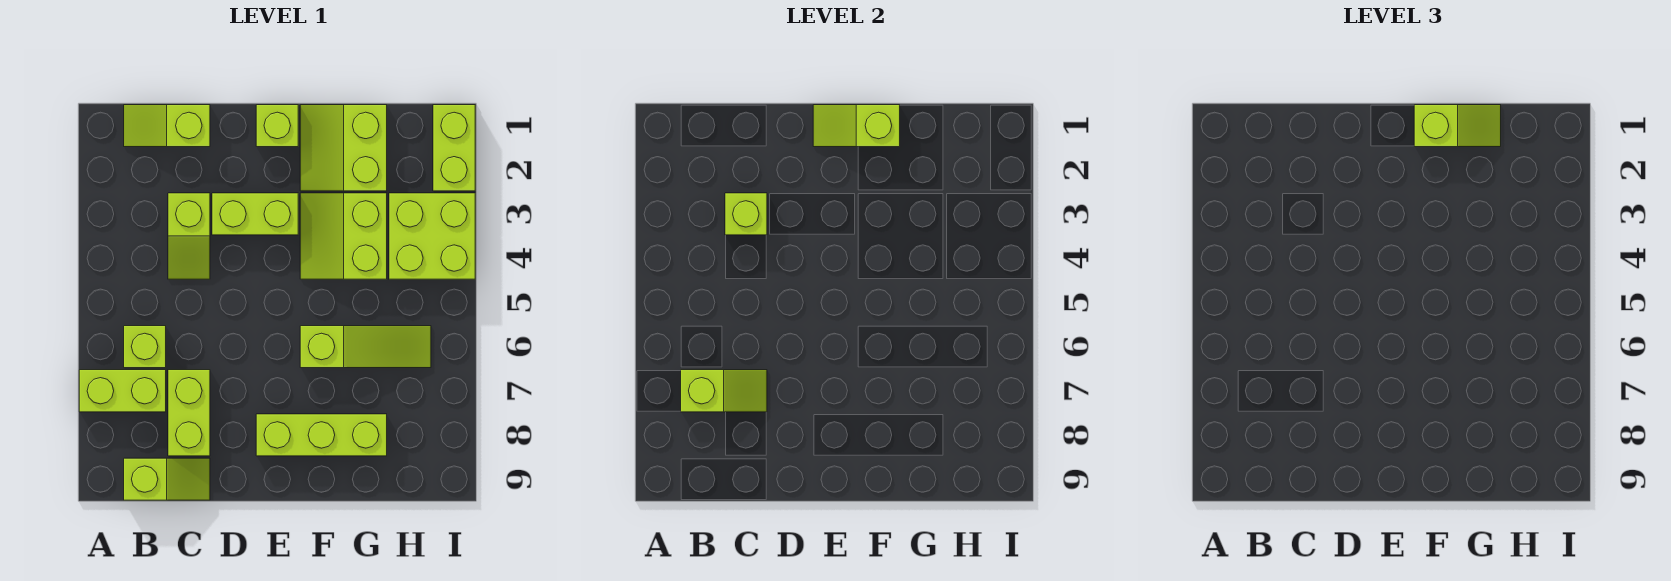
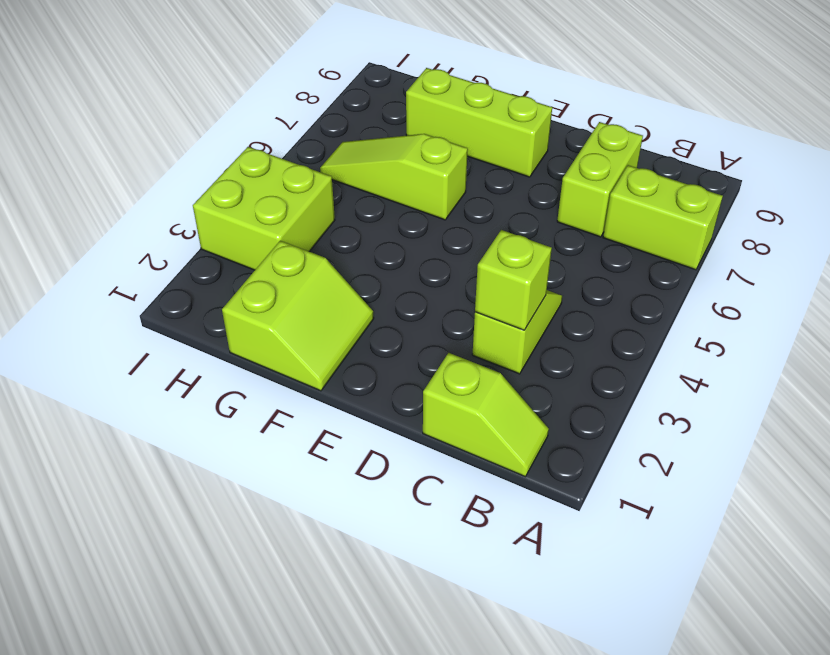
none -> lime brick B6 level 1
none -> lime slope B9:C9 level 1 top B
none -> lime brick D3:E3 level 1

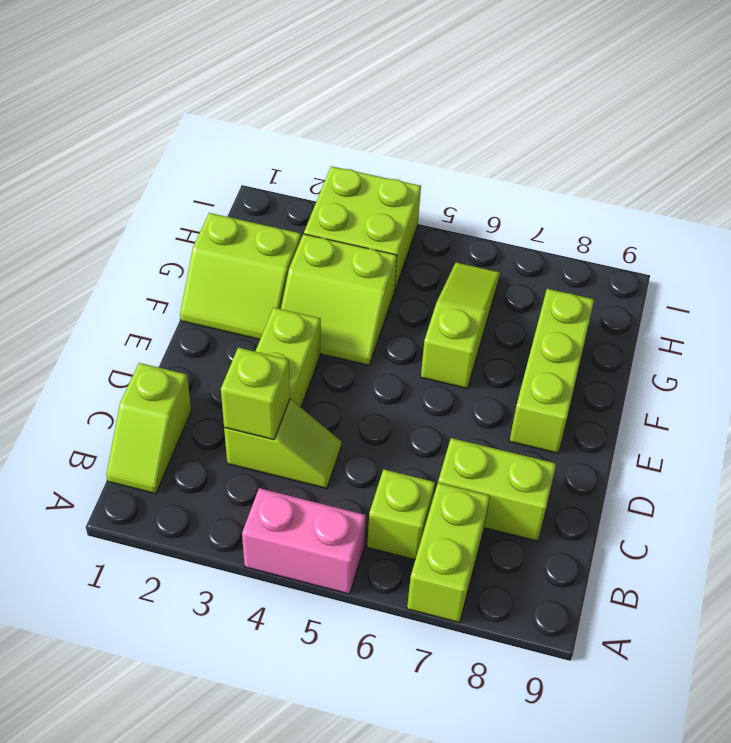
pink brick A4:A5 level 1 -> none
none -> lime slope B9:C9 level 1 top B
none -> lime brick E1 level 1
none -> lime brick I1:I2 level 1

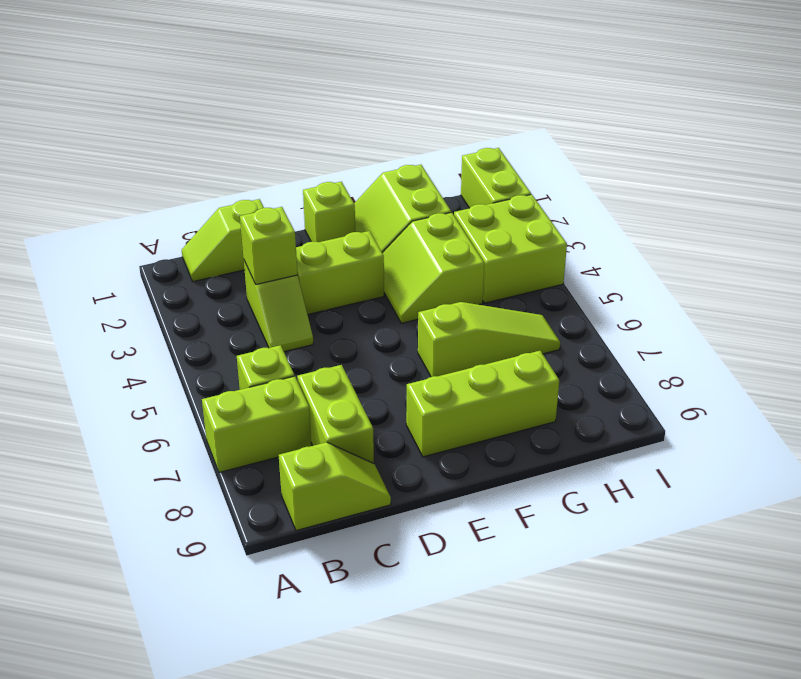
none -> lime slope B7:C7 level 2 top B
none -> lime slope E1:F1 level 2 top F
none -> lime slope F1:G1 level 3 top F

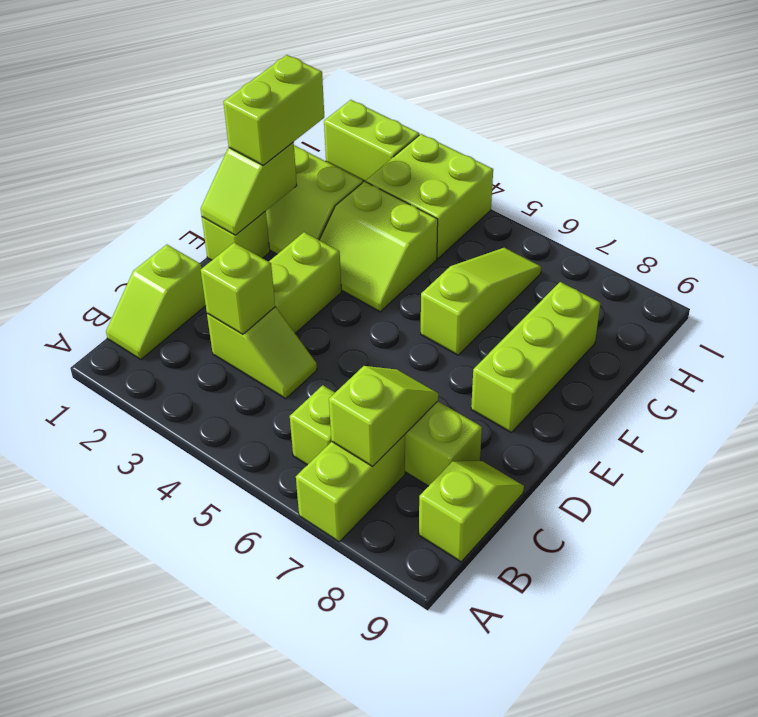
lime brick F1:G1 level 3 -> lime slope F1:G1 level 3 top F

